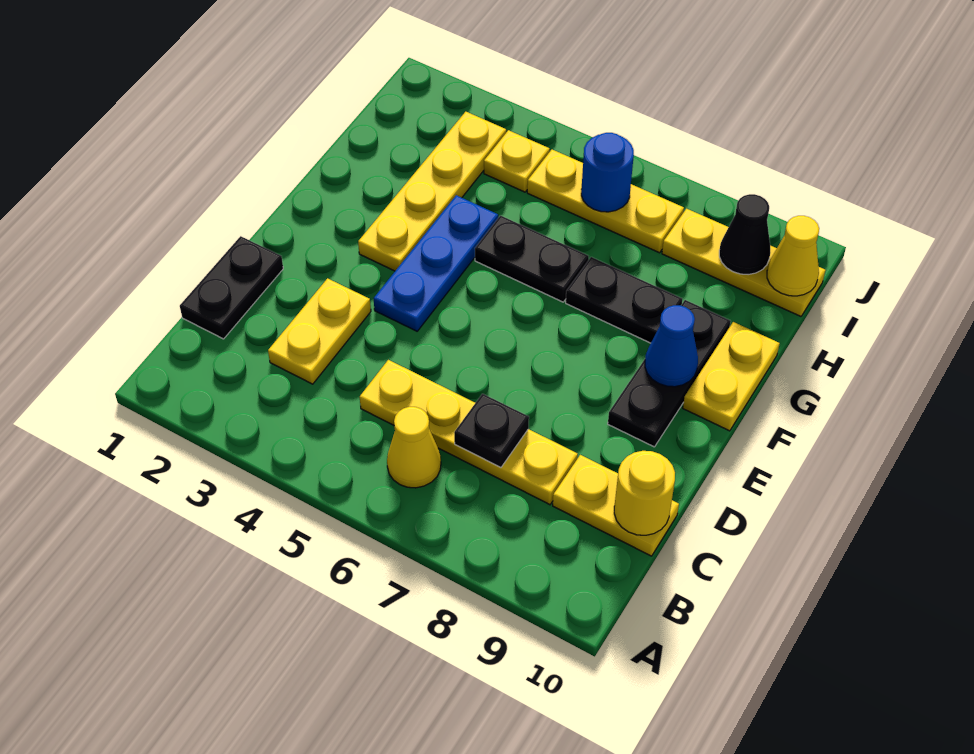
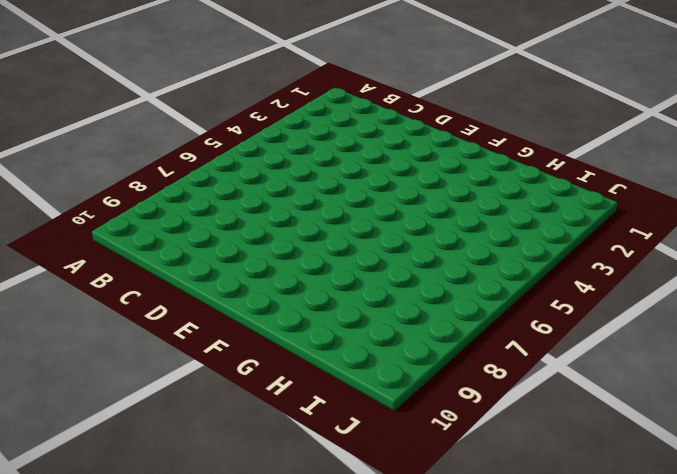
none -> yellow cone B6 level 1
none -> black plate C1:D1 level 1
none -> yellow plate C3:D3 level 1

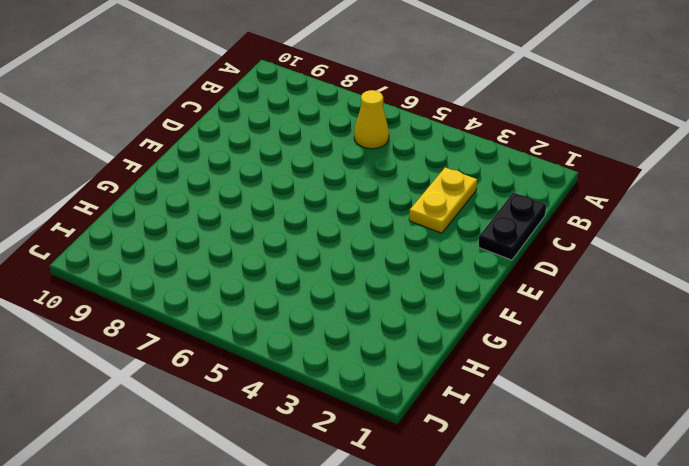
none -> yellow plate C5:C8 level 1
none -> yellow plate C9:C10 level 1
none -> blue plate E4:G4 level 1

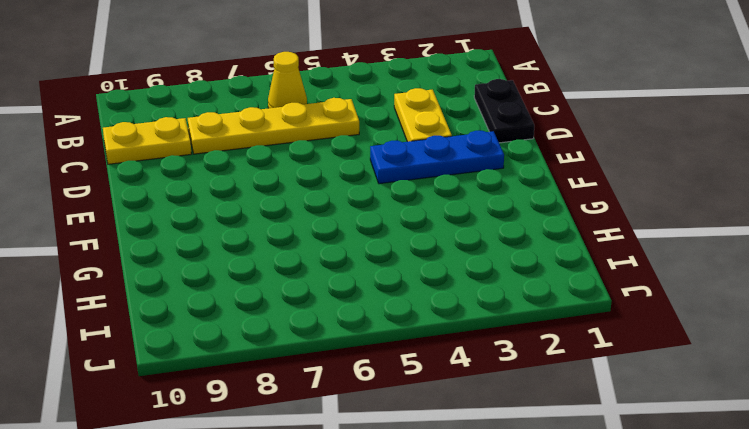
blue plate E2:E4 level 1 -> blue plate E4:G4 level 1
none -> black plate E9:G9 level 1
none -> yellow plate F3:I3 level 1
none -> yellow plate F10:G10 level 1

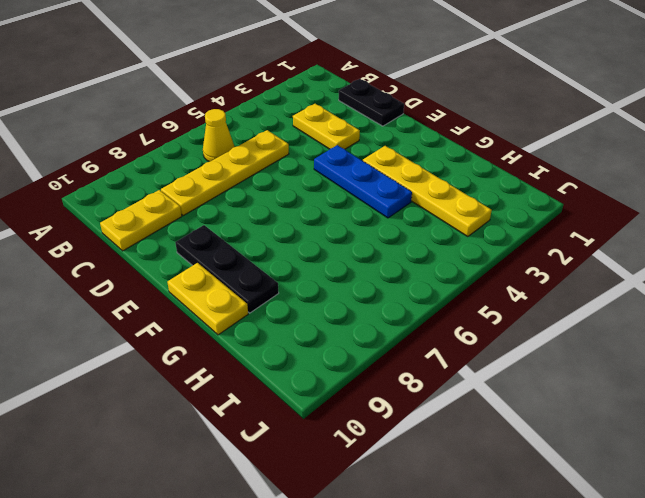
none -> black plate G5:G6 level 1
none -> black plate G7:G8 level 1
none -> yellow plate I4 level 1

